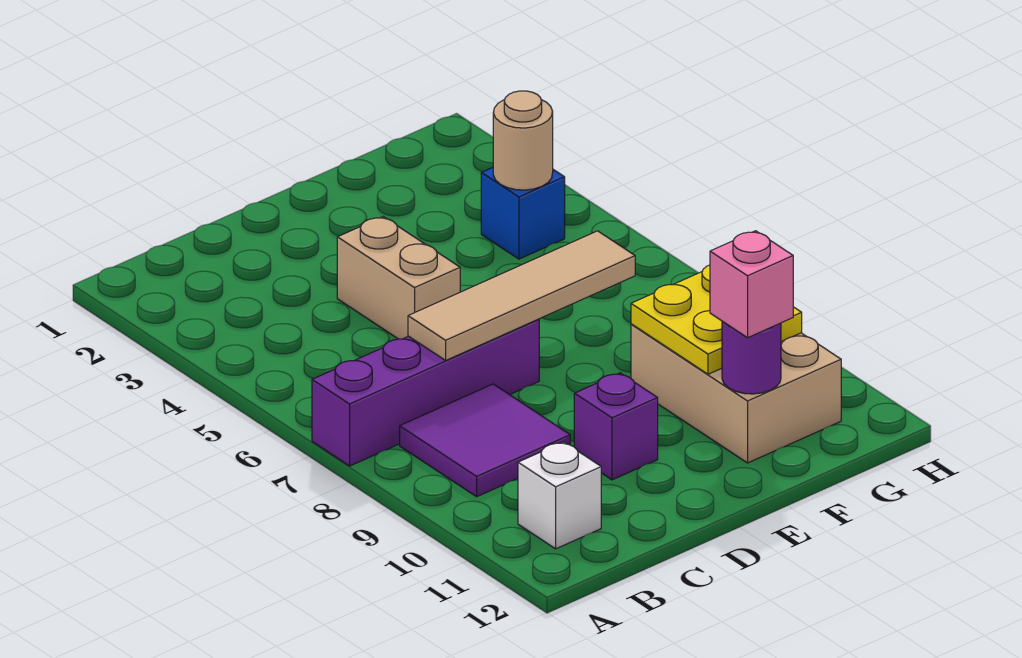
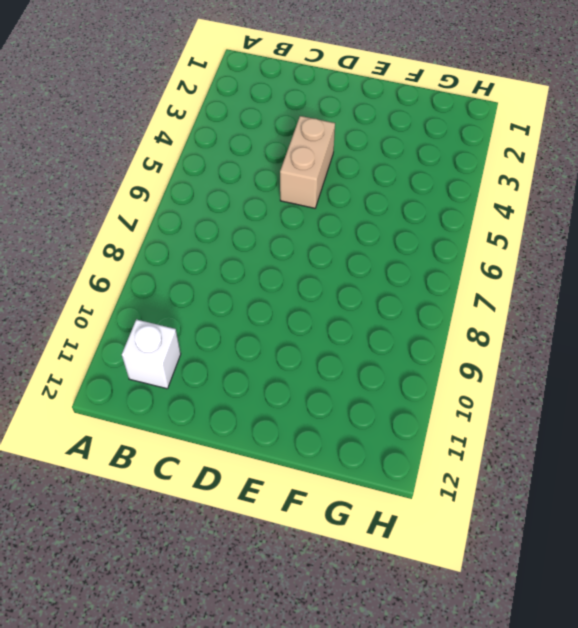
none -> purple brick A7:D7 level 1
none -> purple tile B8:C9 level 1
none -> purple brick D10 level 1

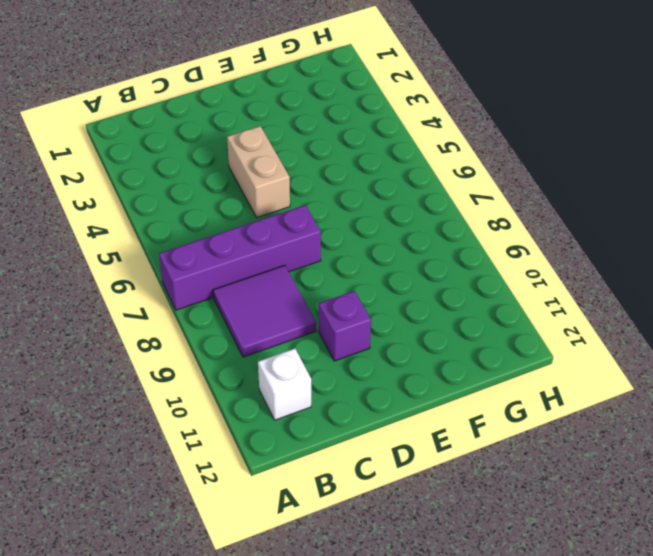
none -> tan brick F9:G11 level 1
none -> blue brick G4 level 1
none -> tan tile C7:F7 level 2

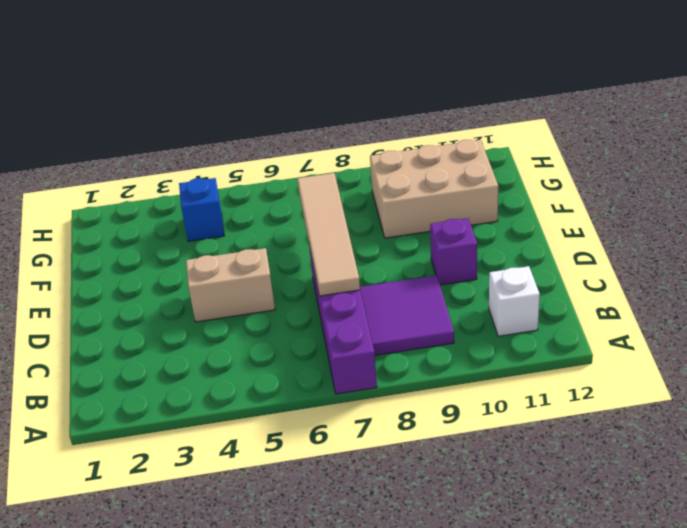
none -> yellow plate F9:G10 level 2
none -> purple round brick F11 level 2
none -> tan round brick G4 level 2

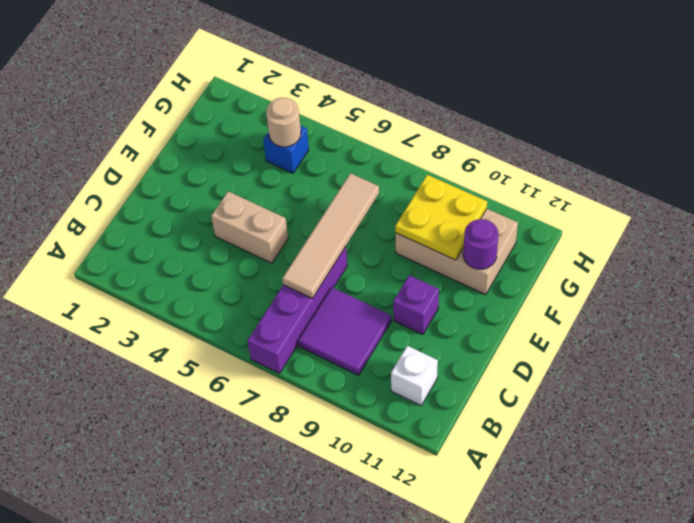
none -> pink brick F11 level 3

